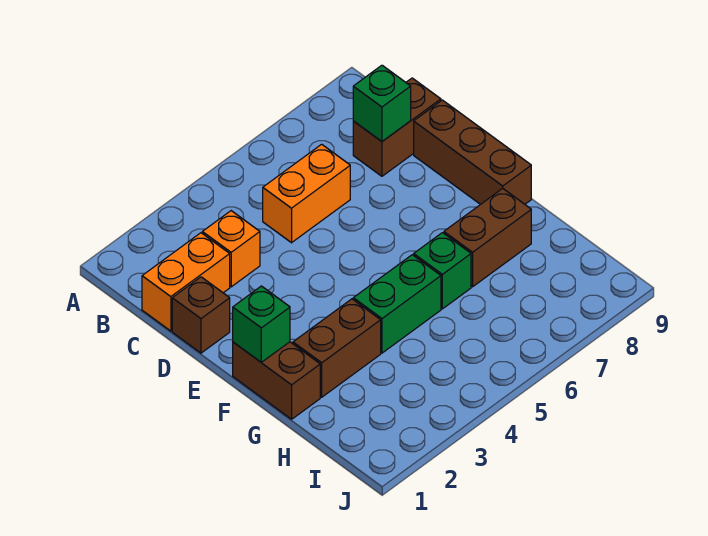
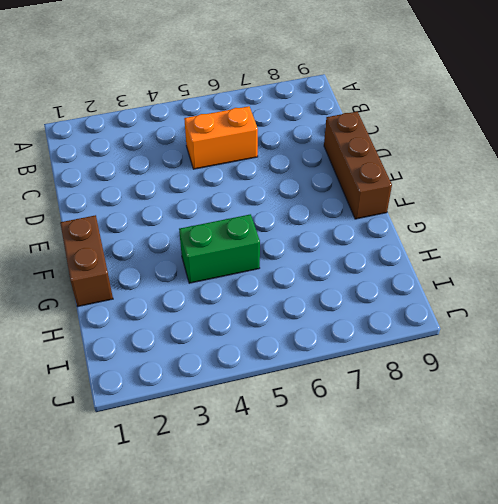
none -> orange brick C1:C2 level 1
none -> orange brick C3 level 1
none -> brown brick C8:C9 level 1

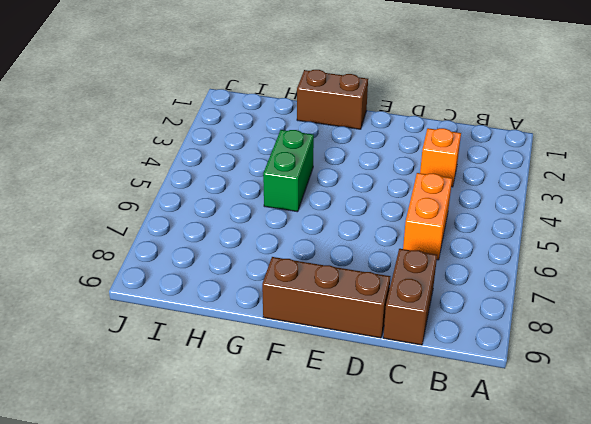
none -> orange brick C1:C2 level 1
none -> brown brick D1 level 1
none -> brown brick G2:G3 level 1

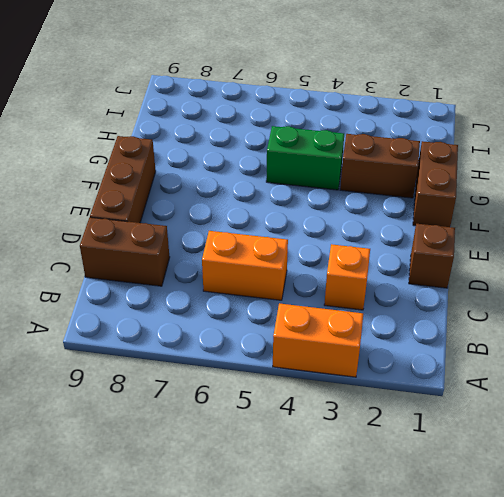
orange brick A3:A4 level 1 -> orange brick C1:C2 level 1
none -> green brick G6 level 1
none -> brown brick G7:G8 level 1
none -> green brick C8 level 2

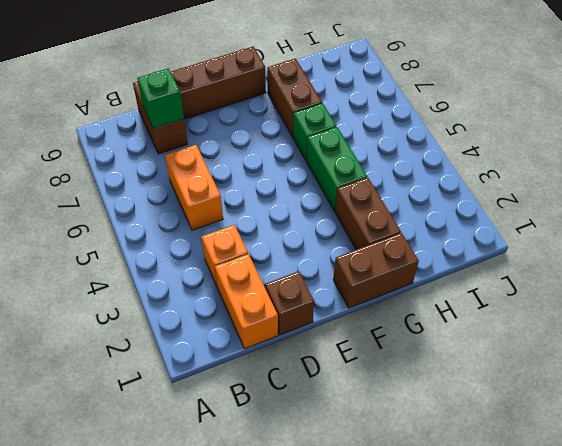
none -> green brick F1 level 2

